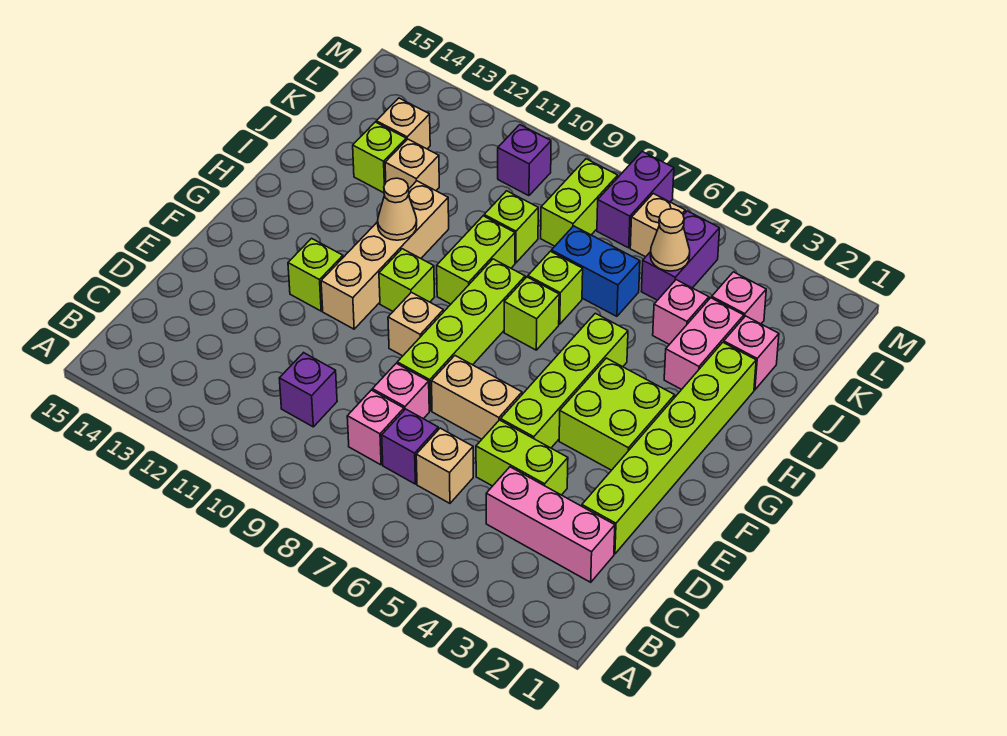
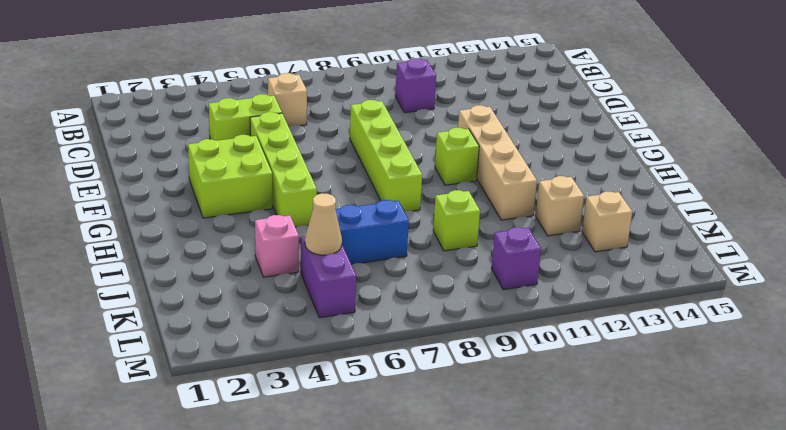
none -> pink brick C2:C4 level 1
none -> purple brick C7 level 1
none -> pink brick C8 level 1
none -> lime brick D2:I2 level 1

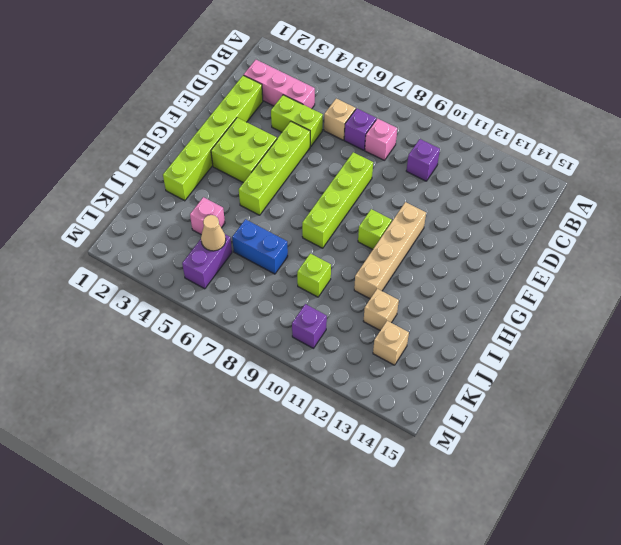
none -> pink brick D8 level 1
none -> tan brick E6:E7 level 1
none -> tan brick F9 level 1
none -> lime brick F12 level 1

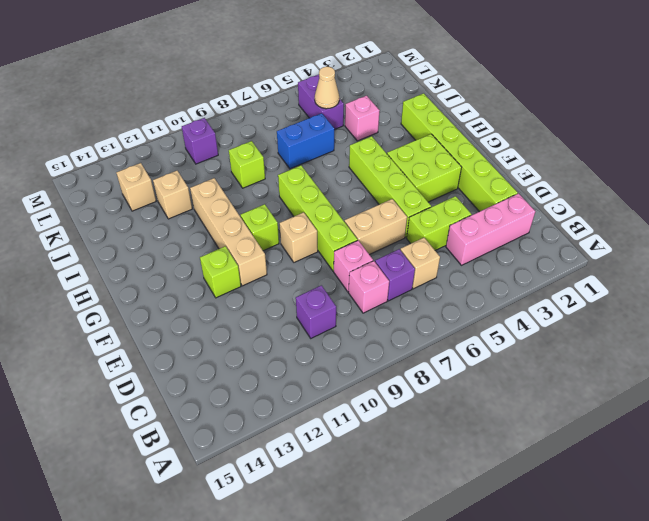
none -> lime brick H7 level 1
none -> lime brick H9:I9 level 1
none -> pink brick I3:J3 level 1
none -> lime brick I7 level 1

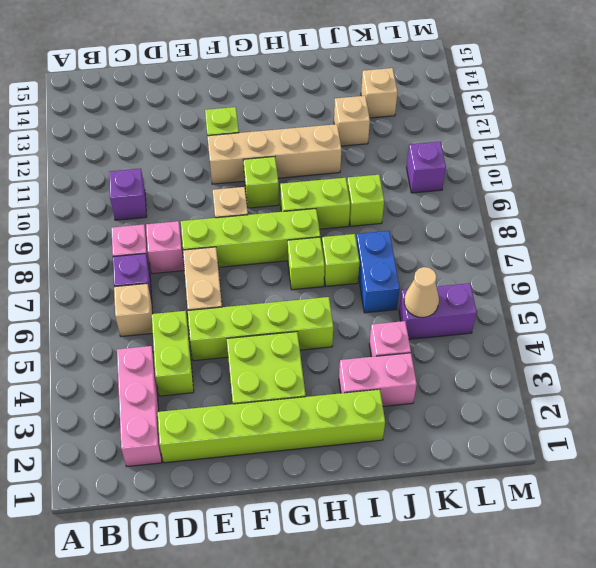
none -> pink brick J2 level 1
none -> lime brick J13 level 1
none -> pink brick K3 level 1
none -> lime brick K8:L8 level 1

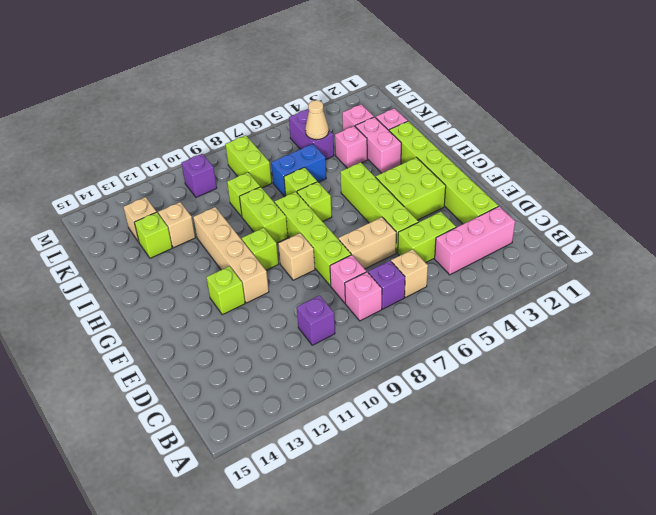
none -> tan brick L6 level 1
none -> purple brick L7:M7 level 1
none -> tan cone H11 level 2

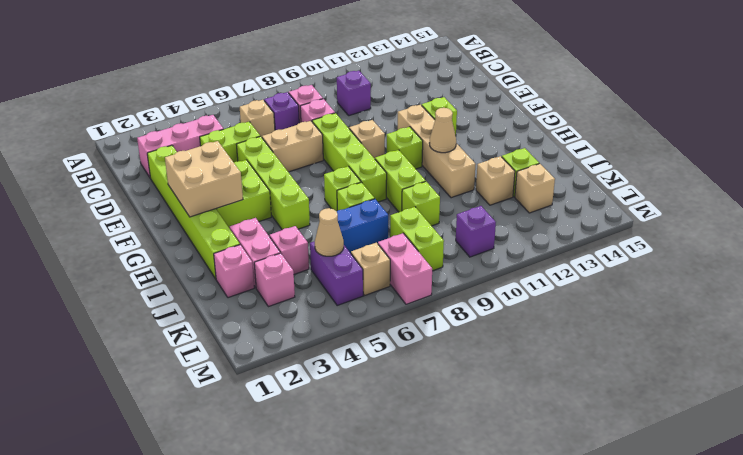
tan brick F2:G3 level 2 -> none
pink brick L7:M7 level 1 -> purple brick L7:M7 level 1

